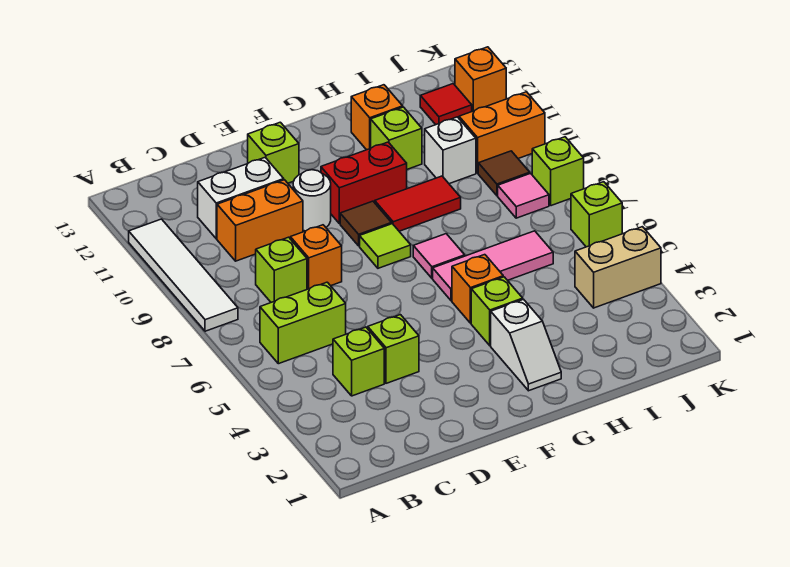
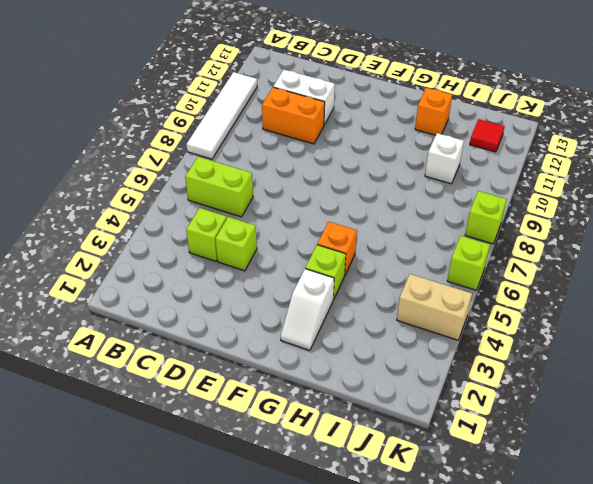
none -> lime brick C8 level 1
none -> orange brick D8 level 1
none -> white round brick E10 level 1
none -> lime brick E12 level 1

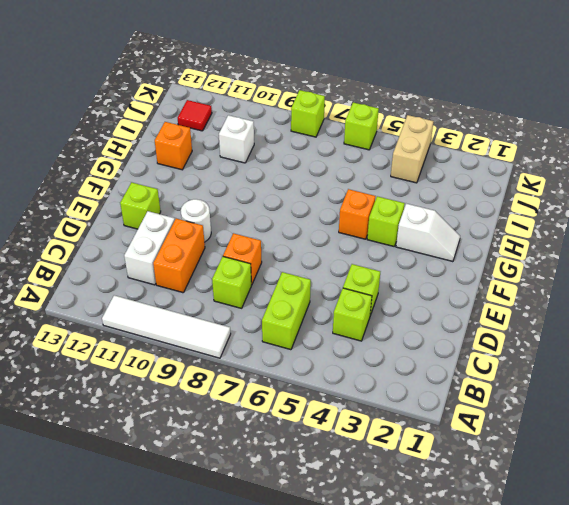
none -> lime tile F8 level 1
none -> brown tile F9 level 1
none -> red brick F10:G10 level 1
none -> pink tile G6:I6 level 1

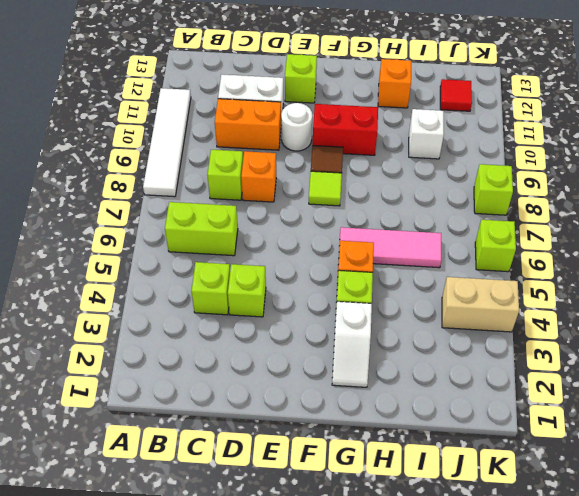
none -> pink tile G7 level 1
none -> red tile G9:H9 level 1
none -> lime brick H11 level 1
none -> pink tile J8 level 1

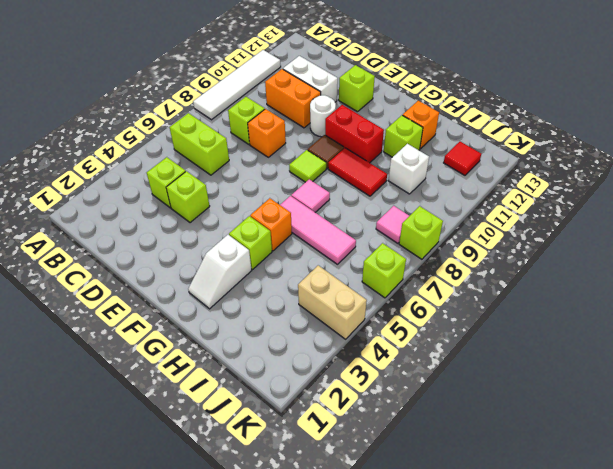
none -> brown tile J9 level 1
none -> orange brick J10:K10 level 1
none -> orange brick K12 level 1

